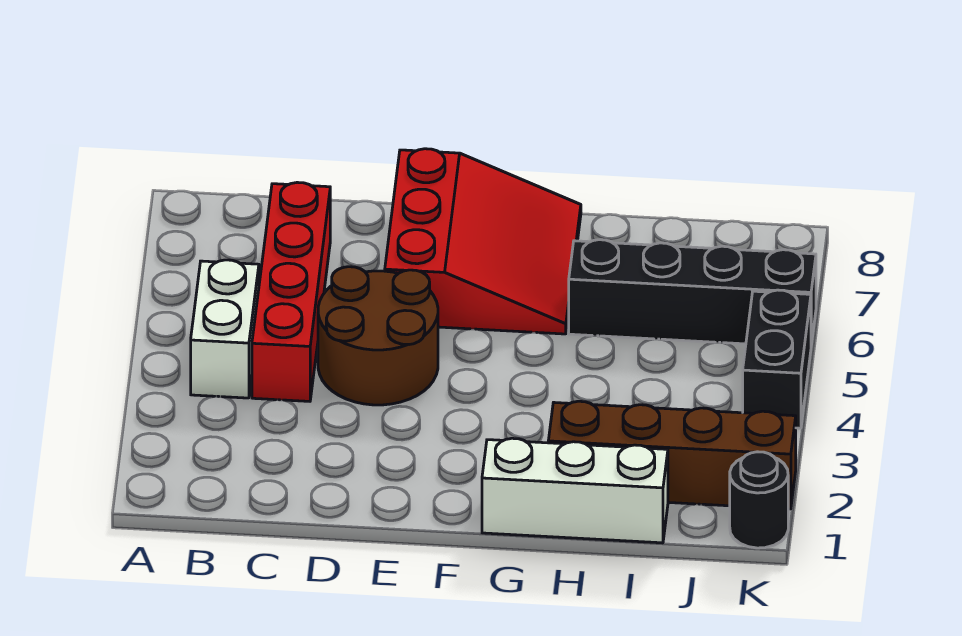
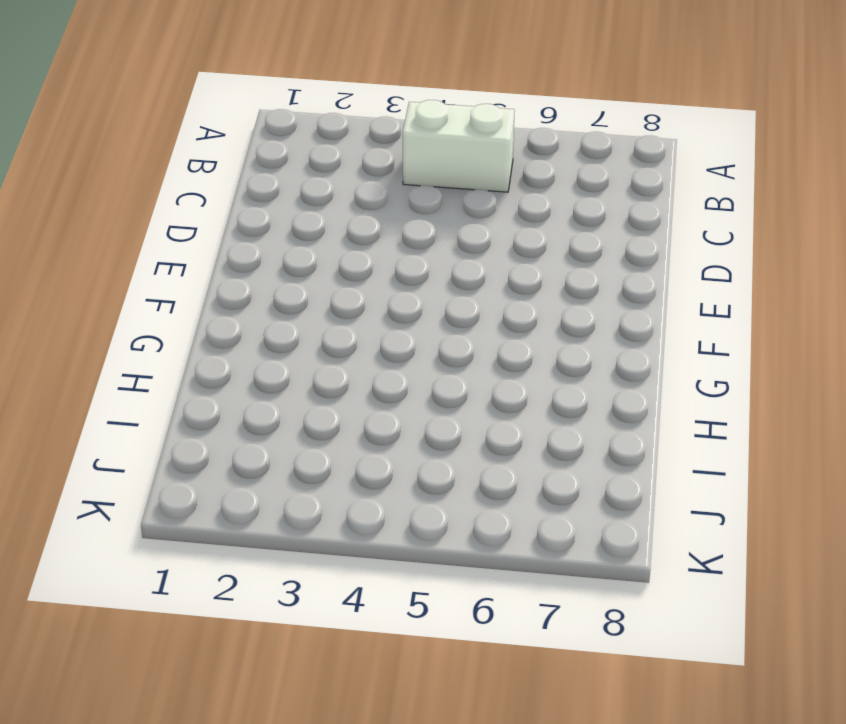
none -> red brick C4:C7 level 1
none -> brown round brick D4:E5 level 1

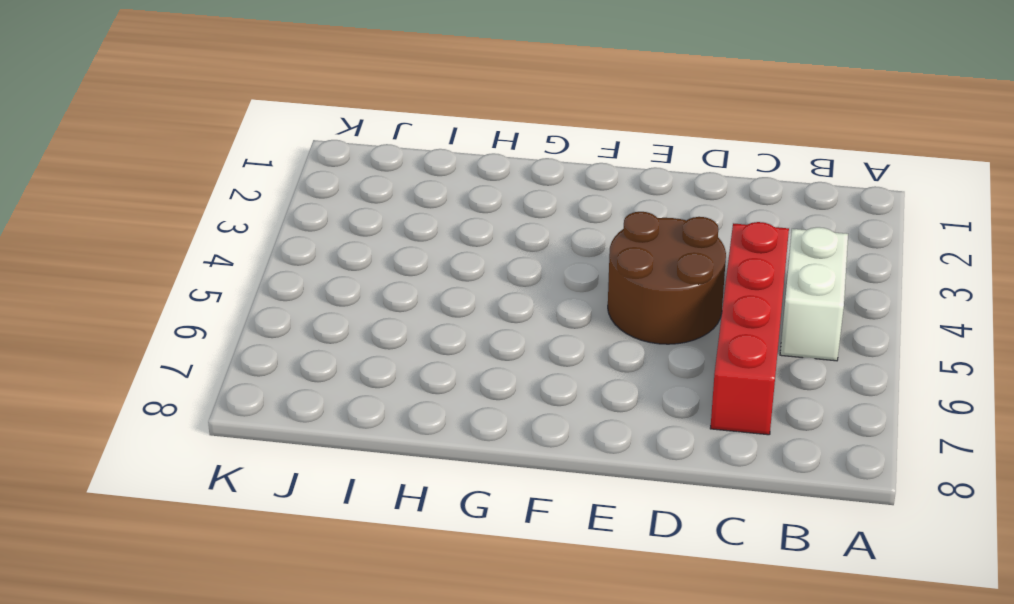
none -> red slope E6:G8 level 1 top E
none -> white brick G1:I1 level 1

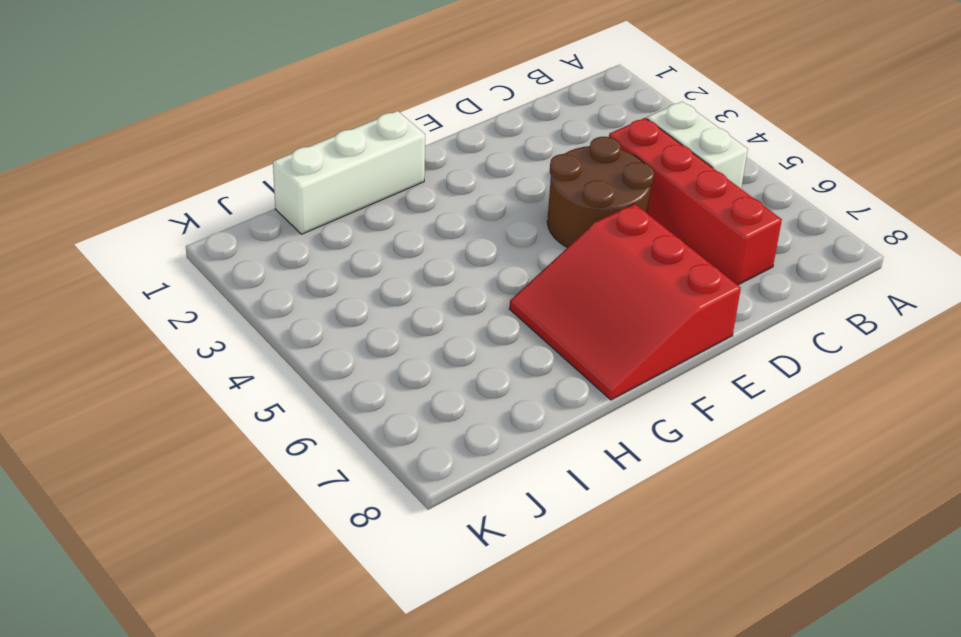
none -> brown brick H2:K2 level 1
none -> black brick H6:K6 level 1

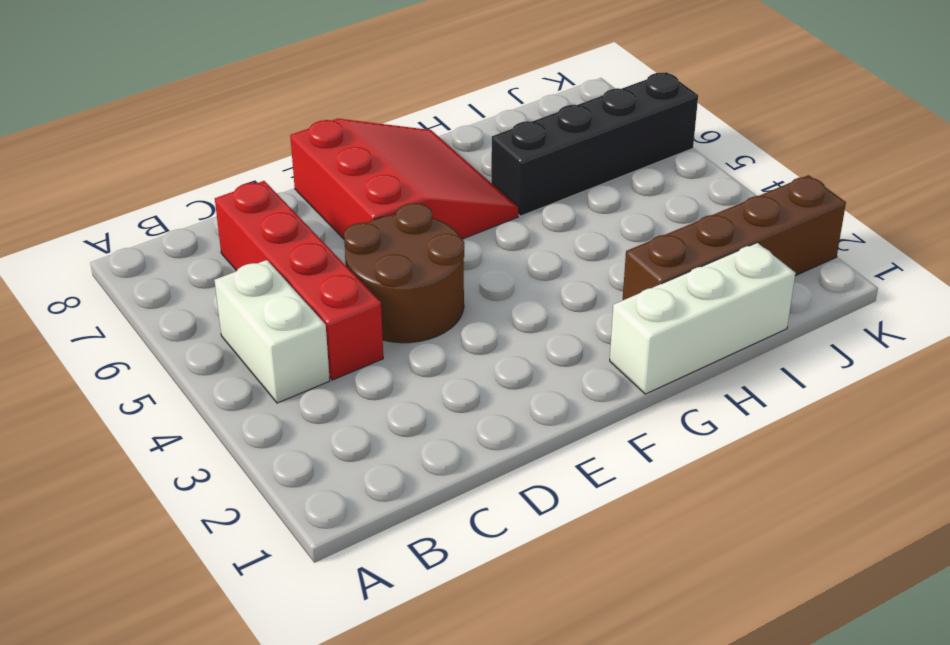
none -> black round brick K1 level 1
none -> black brick K4:K5 level 1

